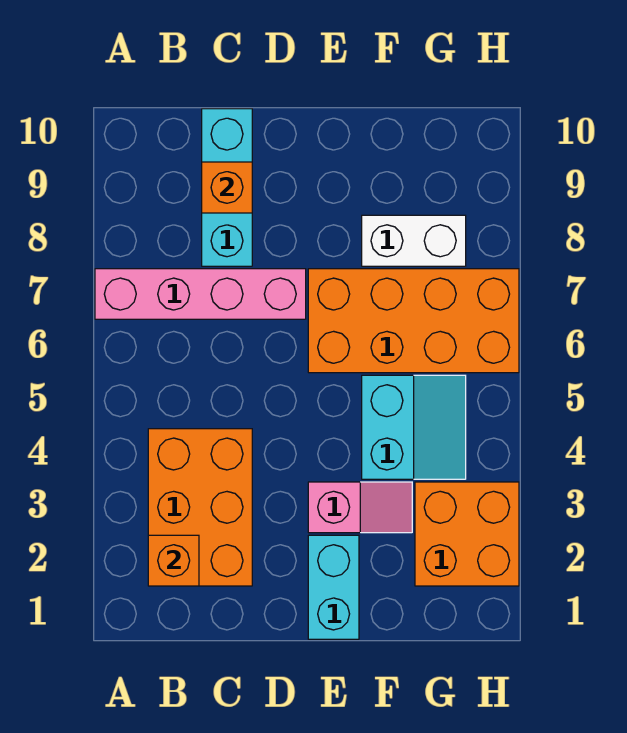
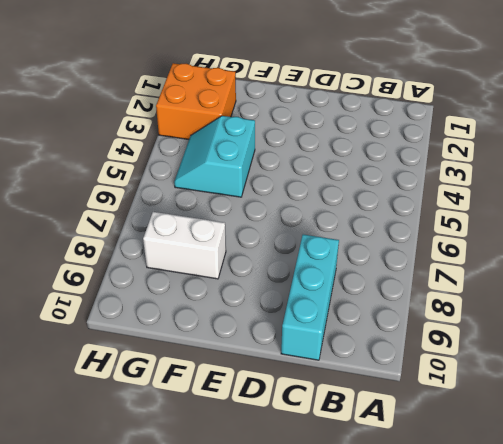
none -> pink brick A7:D7 level 1
none -> orange brick B2:C4 level 1

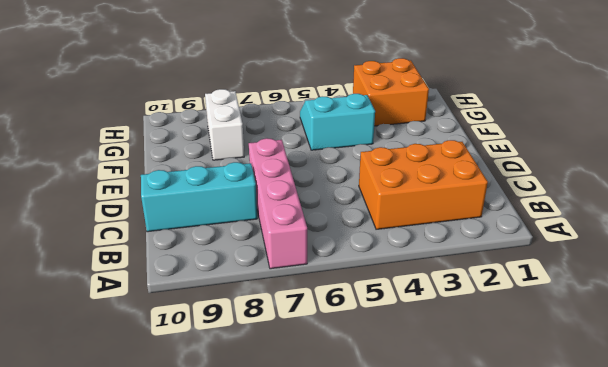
none -> cyan brick E1:E2 level 1
none -> pink slope E3:F3 level 1 top E

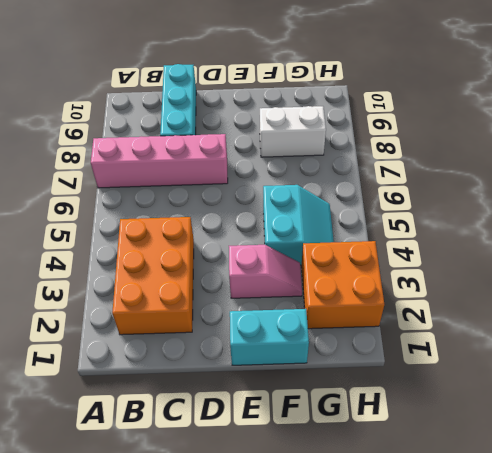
cyan brick E1:F1 level 1 -> cyan brick E1:E2 level 1
none -> orange brick E6:H7 level 1
none -> orange brick B2 level 2

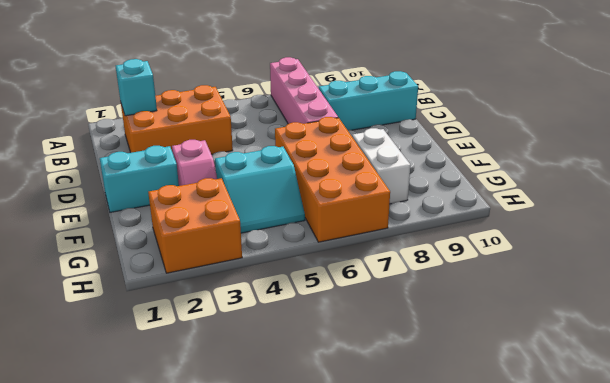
cyan brick B2 level 2 -> orange brick B2 level 2
none -> orange brick C9 level 2

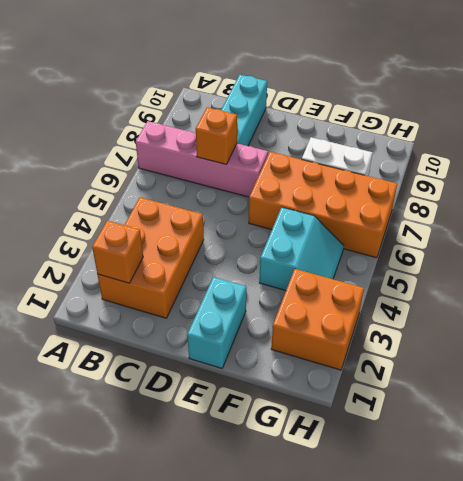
orange brick C7 level 2 -> orange brick C9 level 2
none -> pink slope E3:F3 level 1 top E

